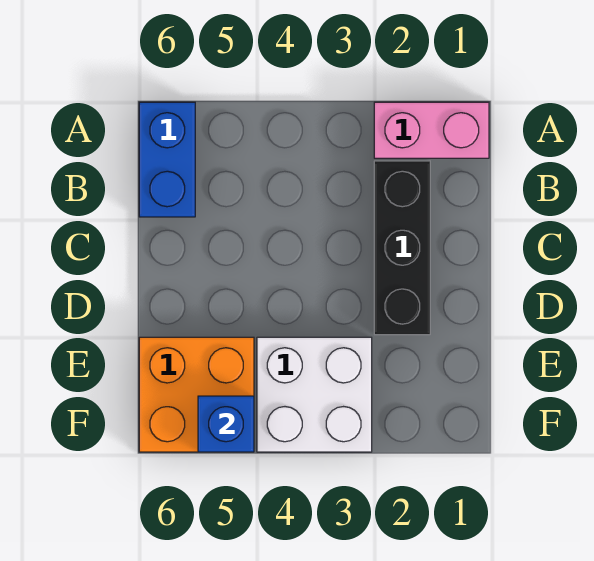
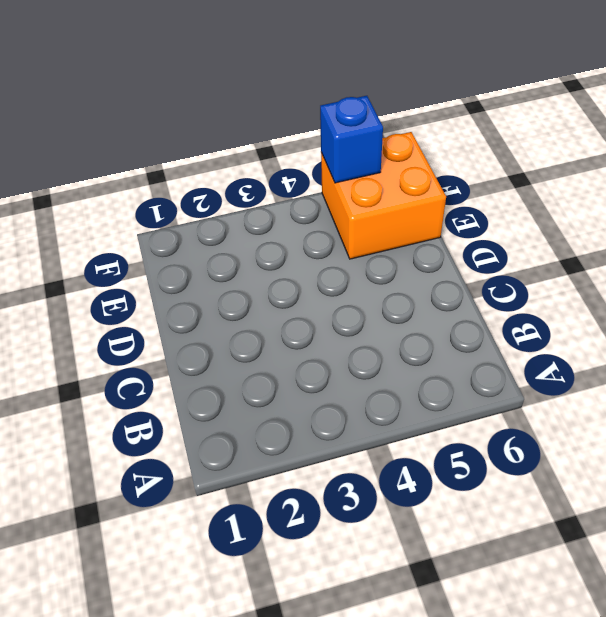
none -> pink brick A1:A2 level 1
none -> blue brick A6:B6 level 1

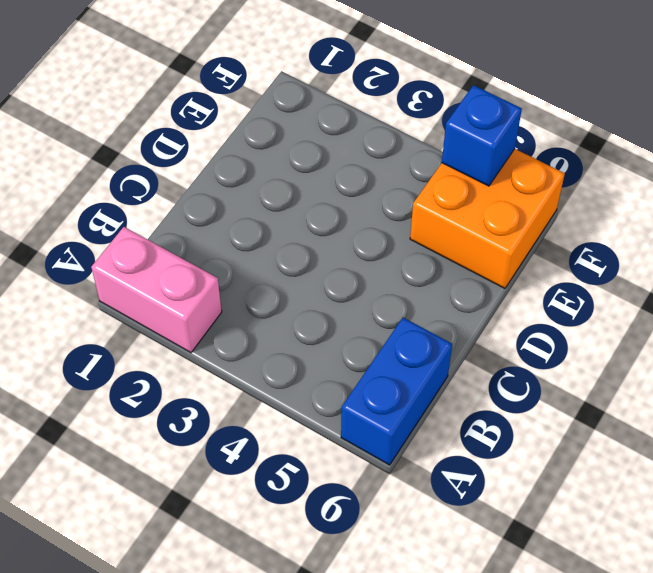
none -> black brick B2:D2 level 1
none -> white brick E3:F4 level 1

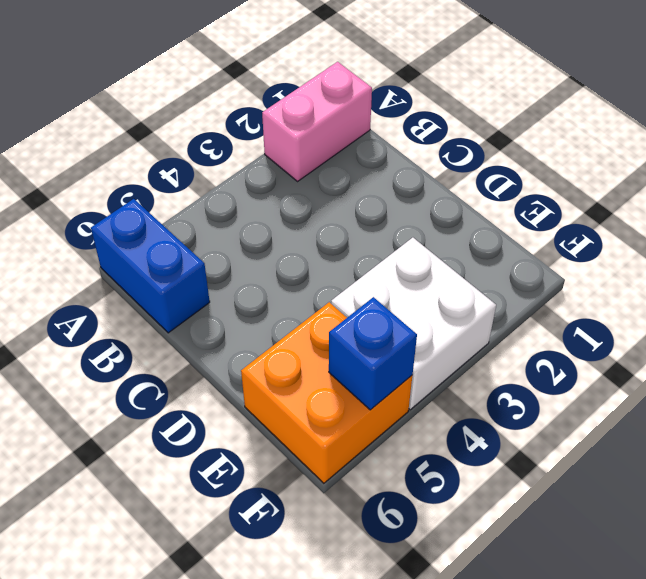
none -> black brick B2:D2 level 1

